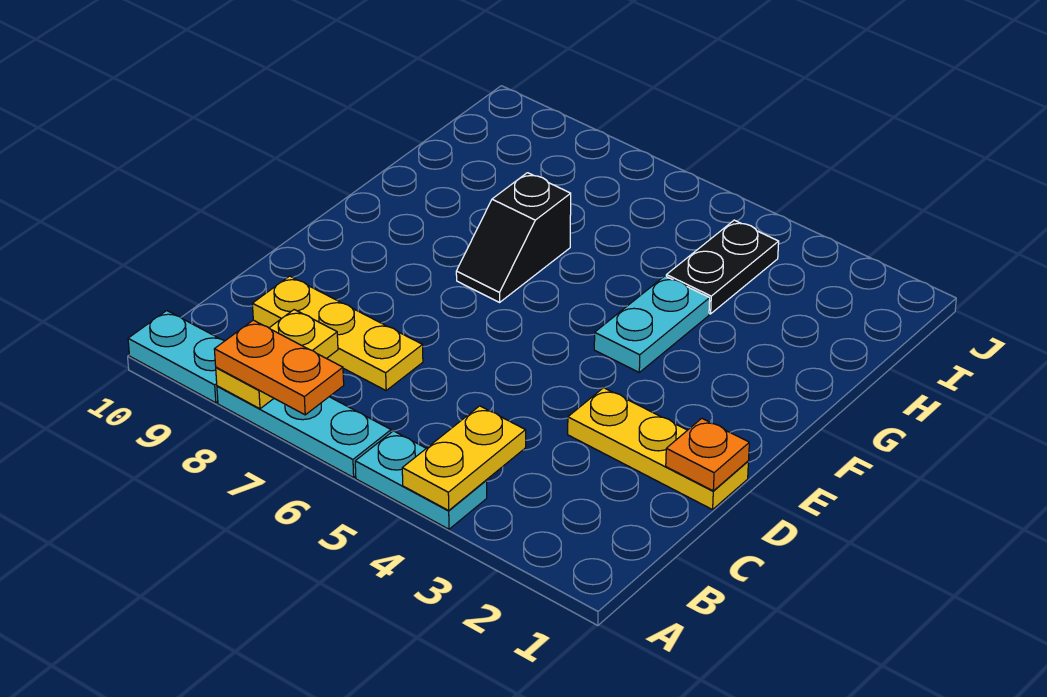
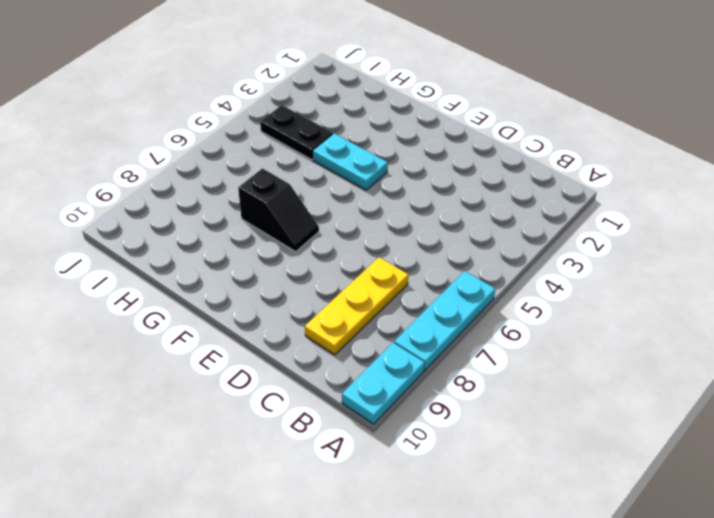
none -> cyan plate A4:A5 level 1
none -> yellow plate D1:D3 level 1
none -> yellow plate A4:B4 level 2

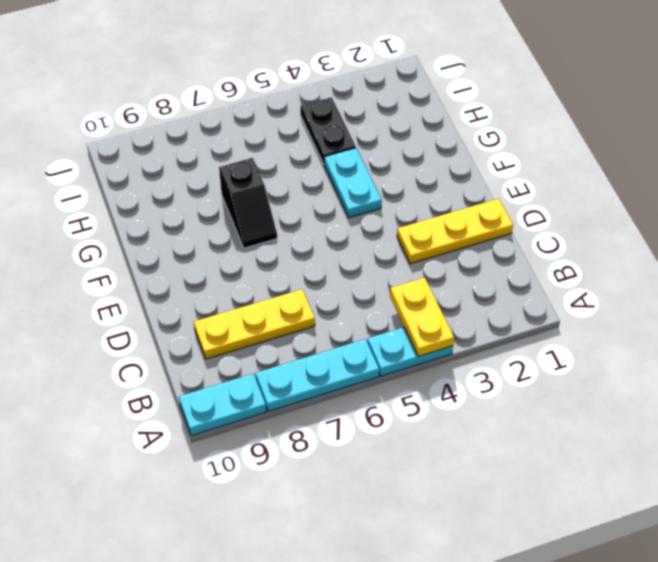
none -> yellow plate A8:B8 level 2
none -> orange plate D1 level 2
none -> orange plate A7:A8 level 3

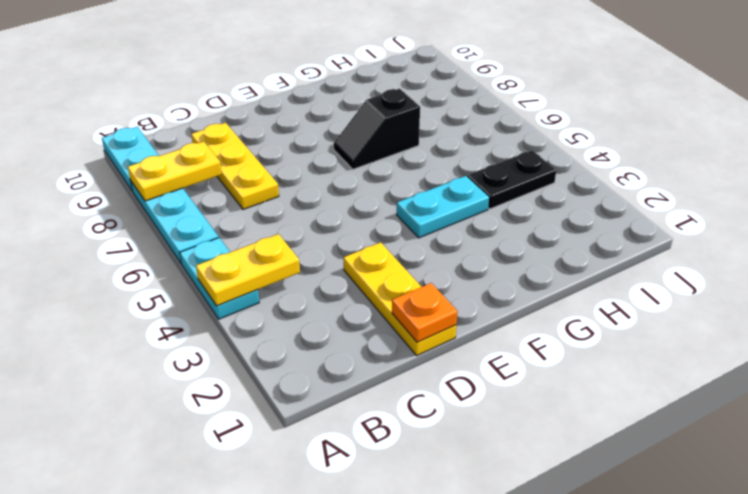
none -> orange plate A7:A8 level 3

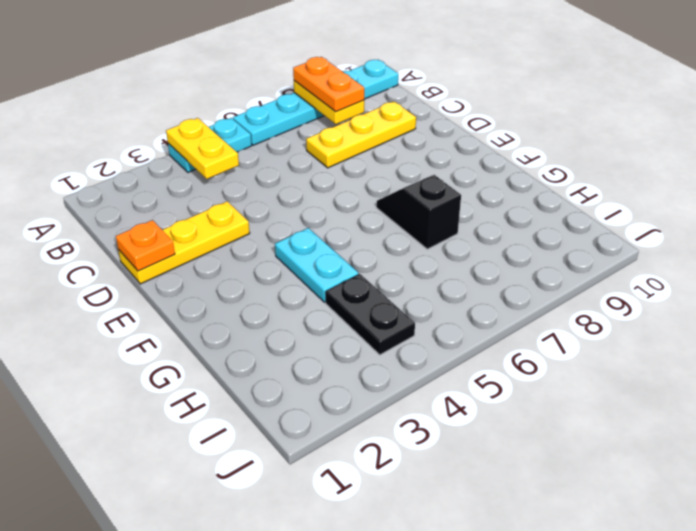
orange plate A8:B8 level 3 -> orange plate A7:A8 level 3

